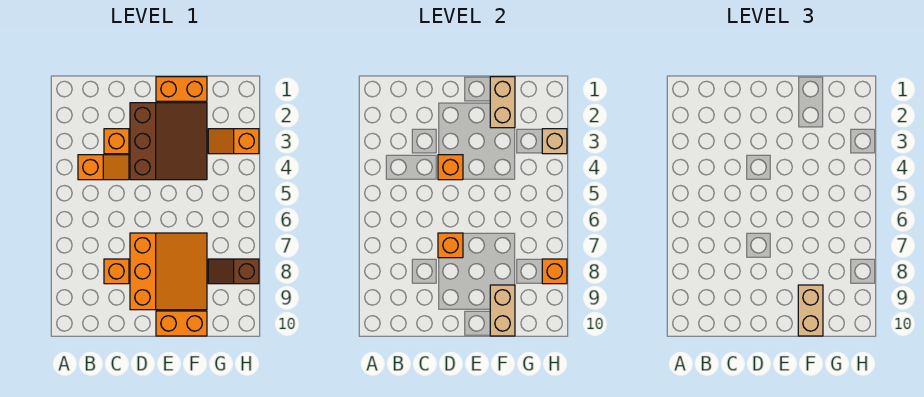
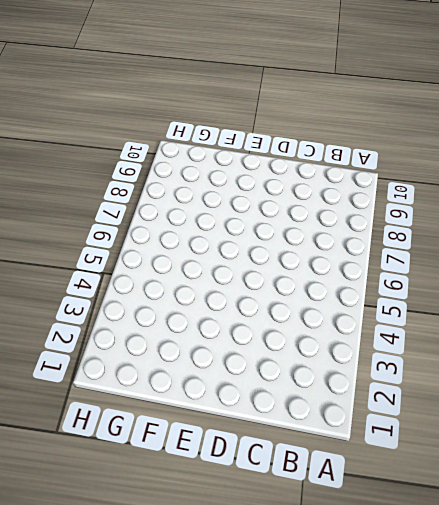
none -> orange slope B4:C4 level 1 top B
none -> orange brick C3 level 1
none -> orange brick C8 level 1

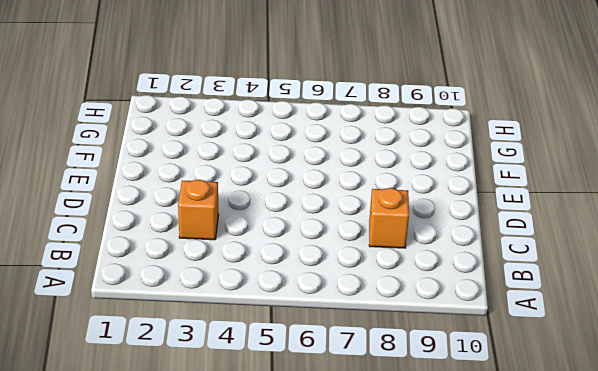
none -> orange slope B4:C4 level 1 top B
none -> brown slope D2:F4 level 1 top D
none -> orange slope D7:F9 level 1 top D

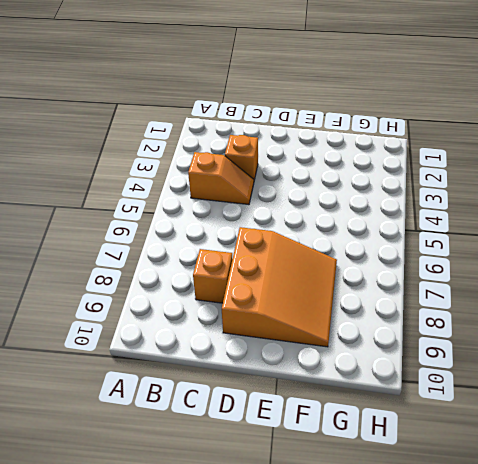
none -> brown slope D2:F4 level 1 top D
none -> orange brick E1:F1 level 1
none -> orange brick E10:F10 level 1

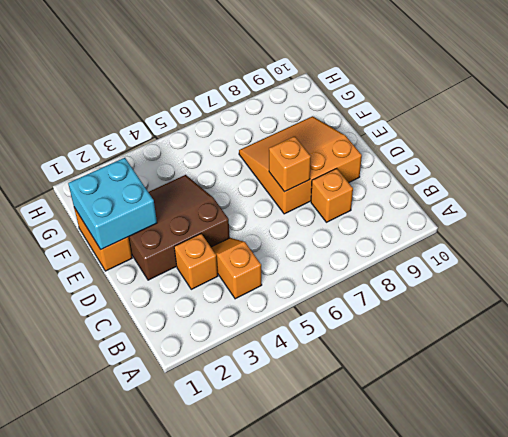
cyan brick E1:F2 level 2 -> tan brick F1:F2 level 2
none -> orange brick E10:F10 level 1
none -> orange slope G3:H3 level 1 top H
none -> brown slope G8:H8 level 1 top H

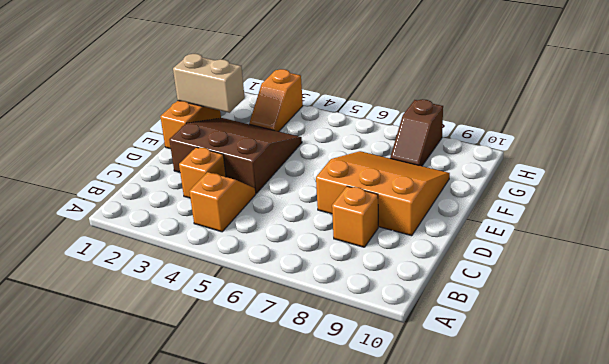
none -> orange brick E10:F10 level 1
none -> orange brick D4 level 2
none -> orange brick D7 level 2

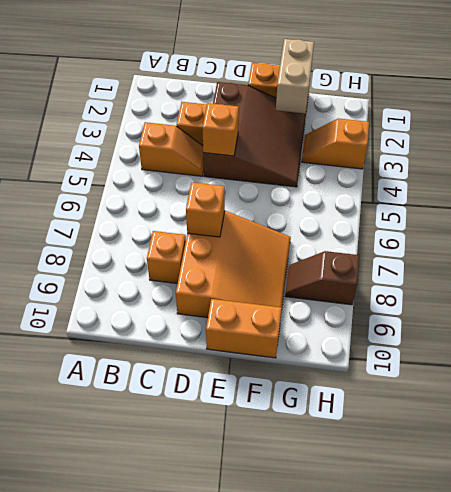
none -> tan brick F9:F10 level 2
none -> tan brick H3 level 2
none -> orange brick H8 level 2

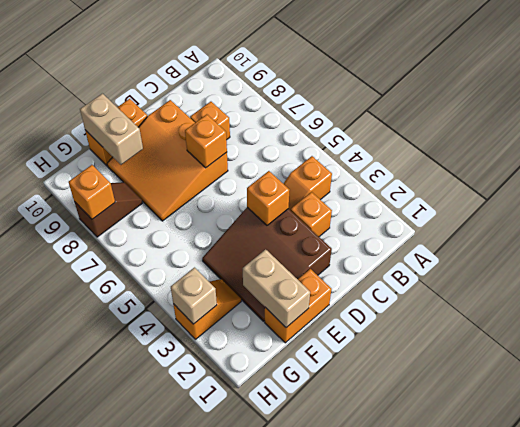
none -> tan brick F9:F10 level 3

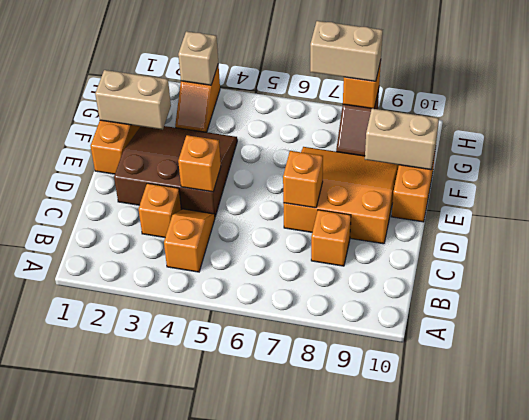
tan brick H7:H8 level 3 -> tan brick F9:F10 level 3

